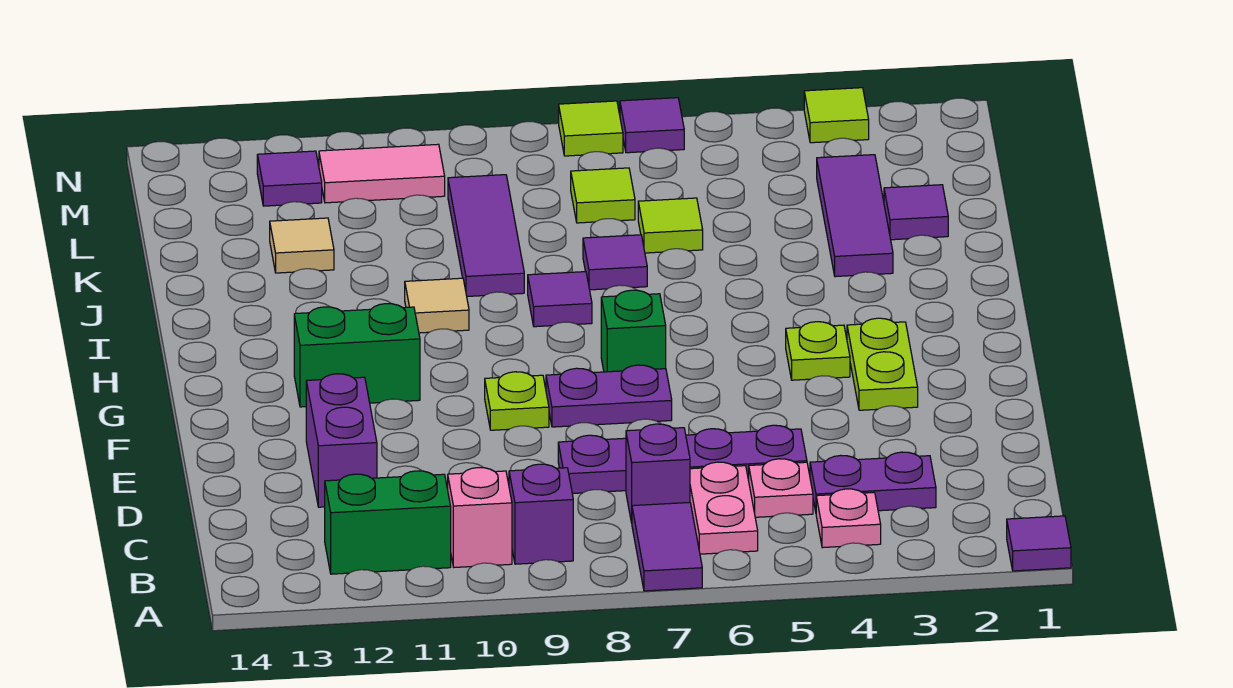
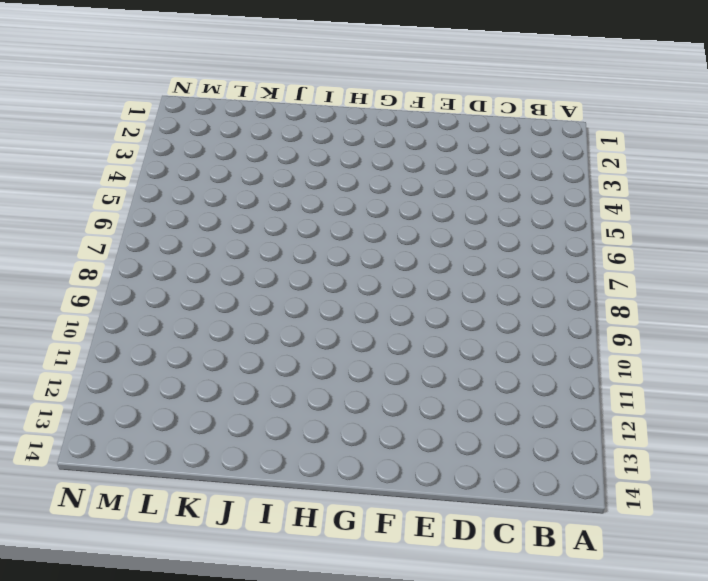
none -> purple tile A1 level 1
none -> purple tile A7:B7 level 1
none -> pink plate B4 level 1
none -> pink plate B6:C6 level 1

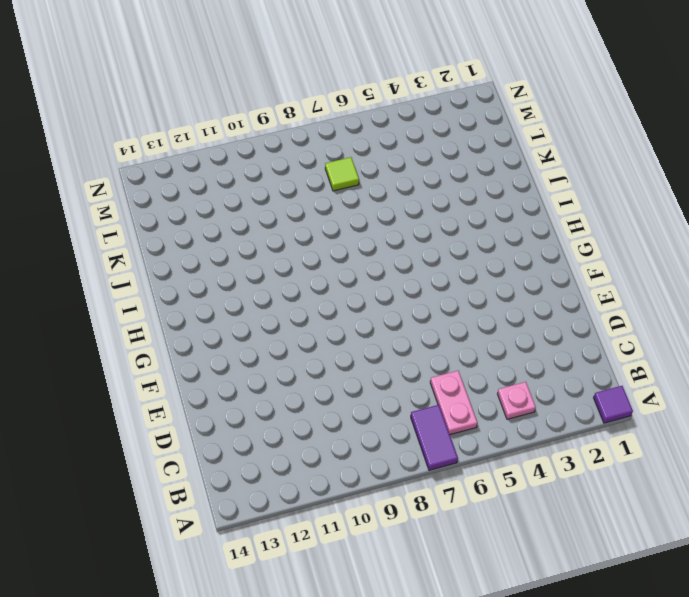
none -> purple brick B9 level 1
none -> pink brick B10 level 1
none -> green brick B11:B12 level 1
none -> purple plate C3:C4 level 1

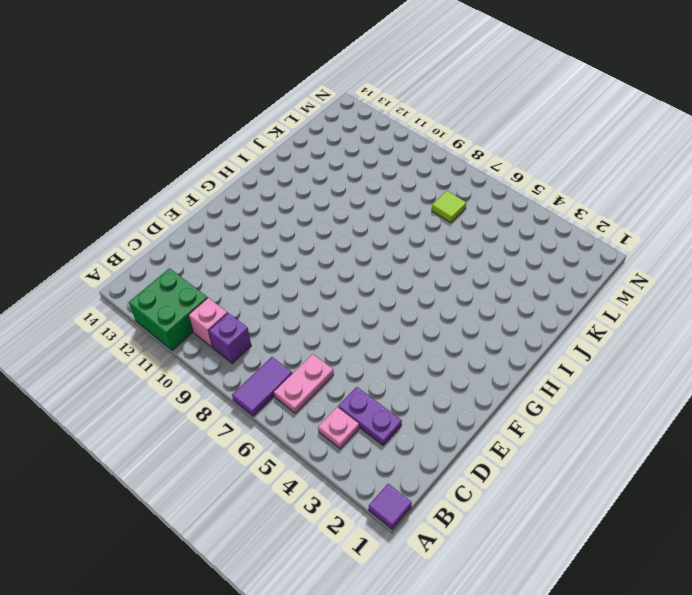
green brick A11:B12 level 1 -> green brick B11:B12 level 1
none -> pink plate C5 level 1
none -> purple brick C7 level 1
none -> purple plate D5:D8 level 1
none -> purple brick D12:E12 level 1

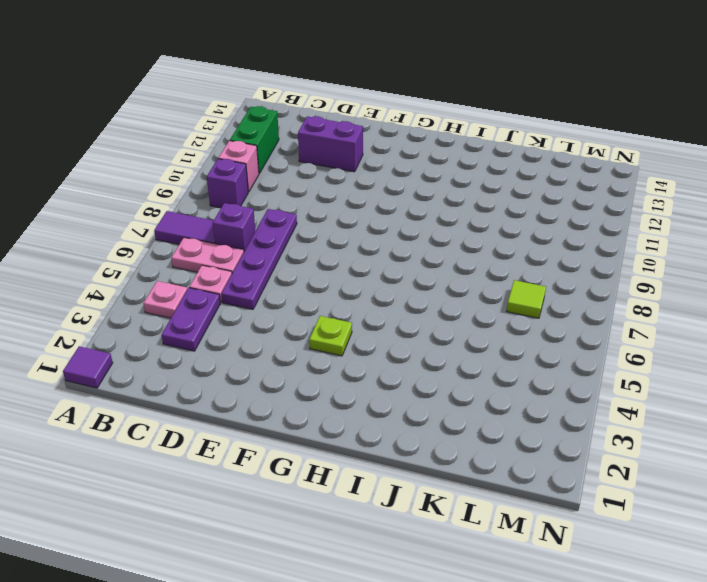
none -> lime plate F3:G3 level 1
none -> purple plate F7:F8 level 1
none -> lime plate F9 level 1
none -> green brick G7 level 1

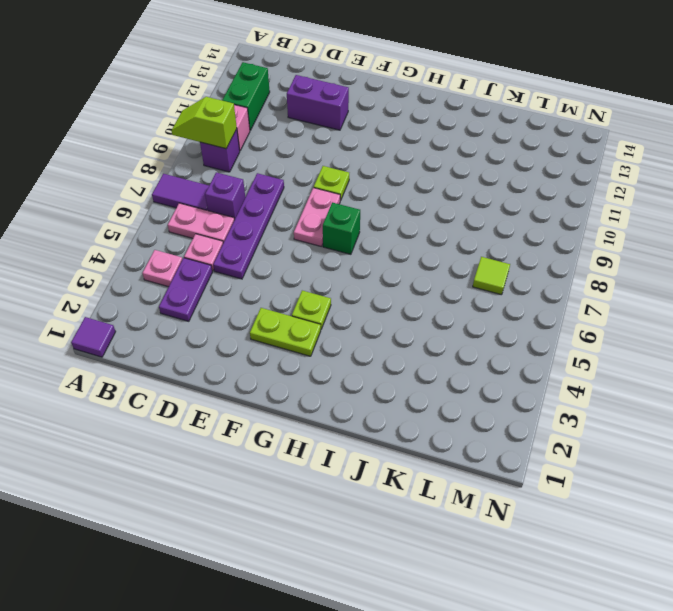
lime slope A9:B9 level 2 top B -> none
pink plate F7:F8 level 1 -> purple plate F7:F8 level 1
none -> green brick G11:G12 level 1
none -> purple tile I8 level 1
none -> tan tile I10 level 1
none -> purple tile J3:L3 level 1

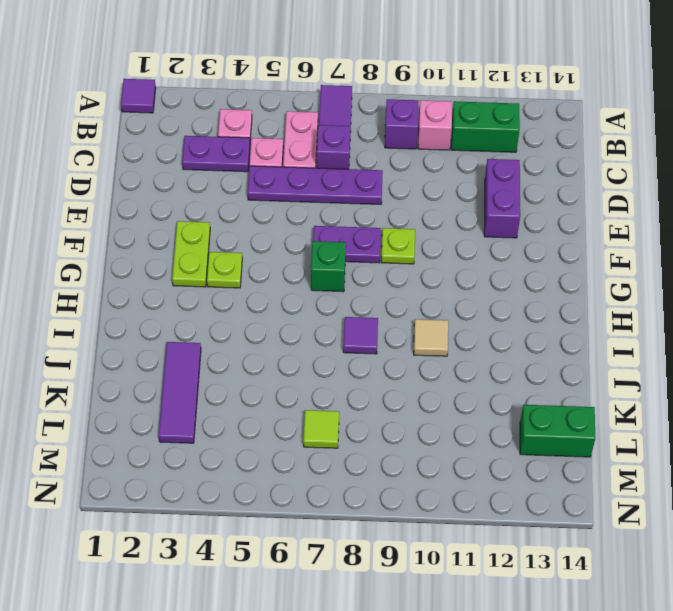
green brick L13:L14 level 1 -> green brick G11:G12 level 1
none -> purple tile J7 level 1
none -> purple tile J9:L9 level 1
none -> purple tile K2 level 1
none -> lime tile K6 level 1

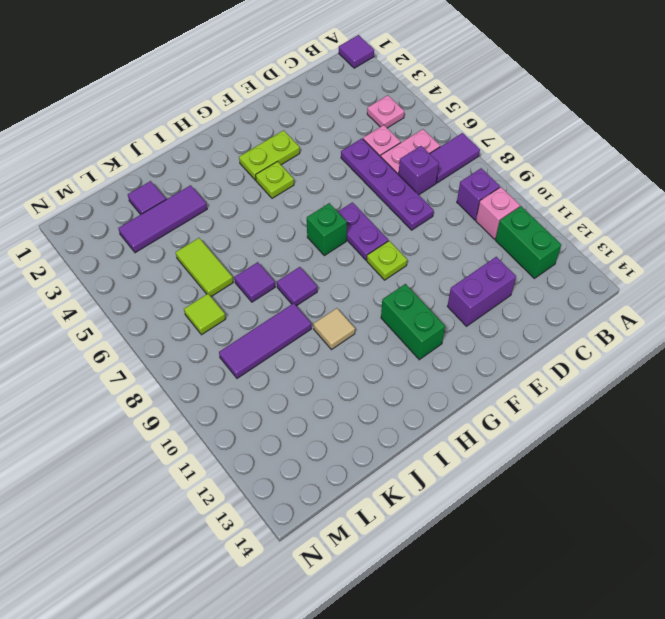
lime tile K5:K6 level 1 -> lime tile K6 level 1
none -> purple plate C3:C4 level 1
none -> tan tile K12 level 1
none -> pink tile M10:M11 level 1
none -> purple tile M12 level 1

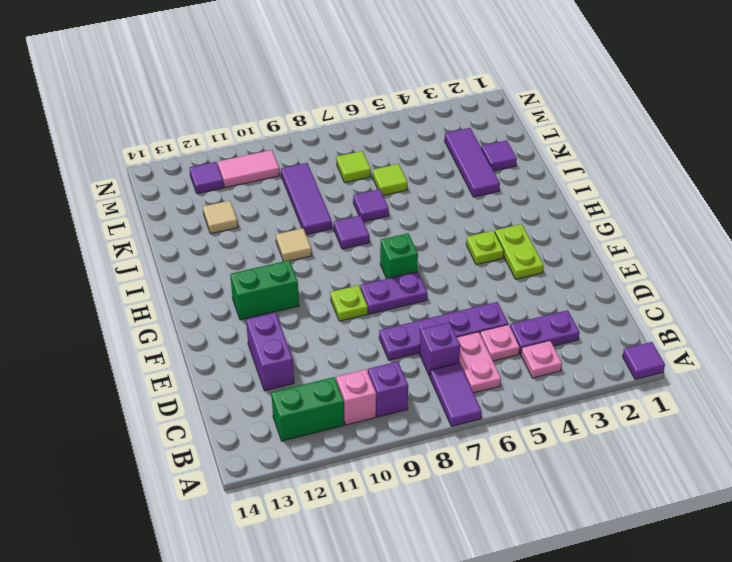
none -> lime tile N3 level 1
none -> purple tile N6 level 1
none -> lime tile N7 level 1

